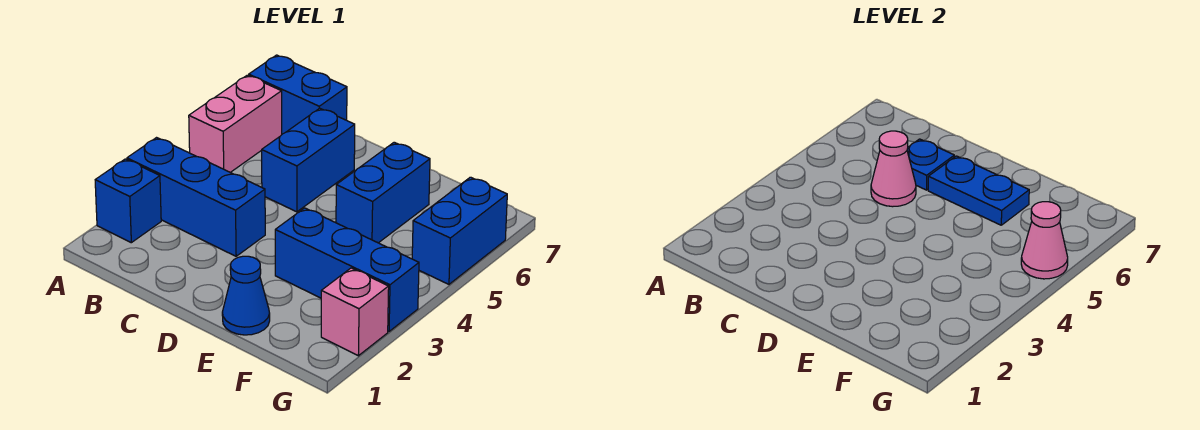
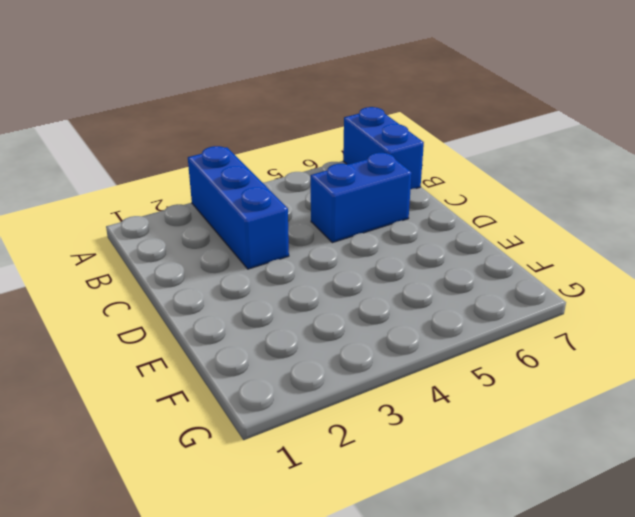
none -> blue brick A2 level 1
none -> pink brick A5:A6 level 1
none -> blue cone E1 level 1

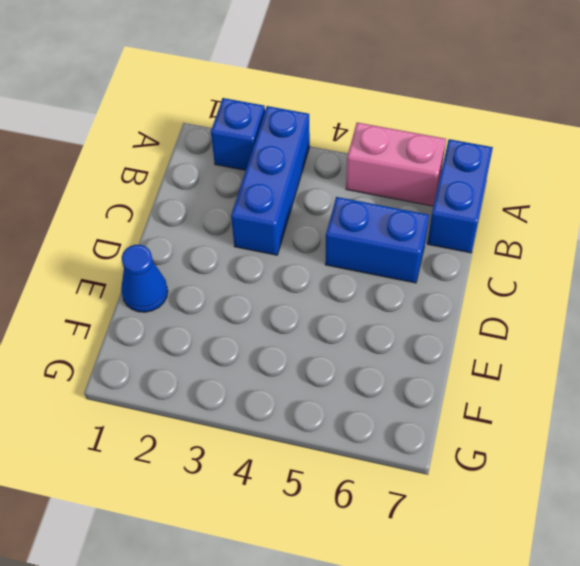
none -> blue brick E3:G3 level 1
none -> blue brick E5:E6 level 1
none -> pink brick G2 level 1

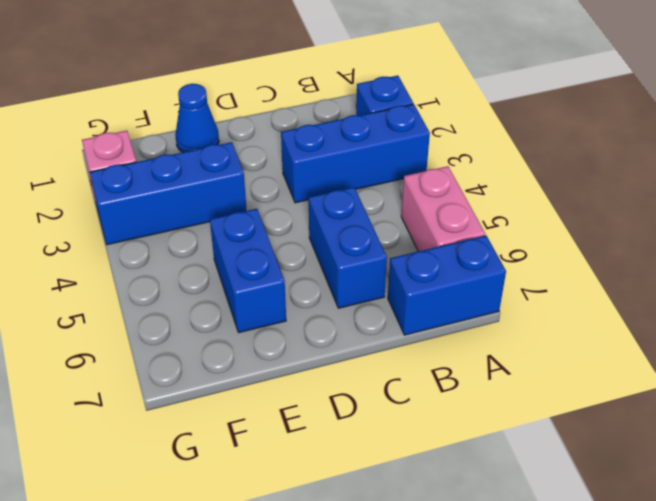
none -> blue brick G5:G6 level 1
none -> pink cone C5 level 2
none -> blue plate C6 level 2

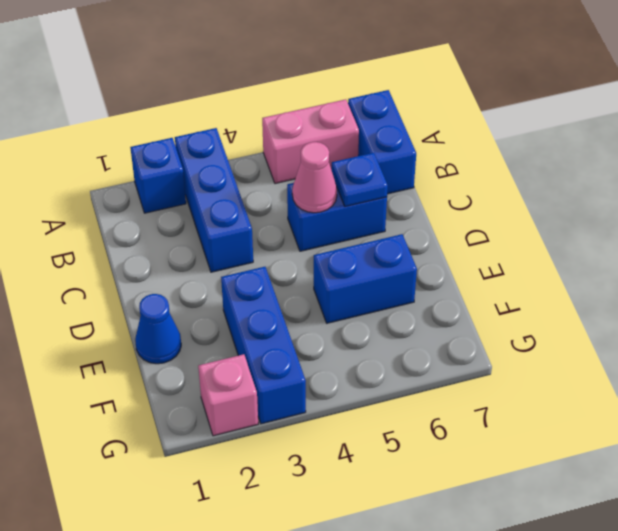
none -> blue brick G5:G6 level 1
none -> blue plate D6:E6 level 2
none -> pink cone G5 level 2

